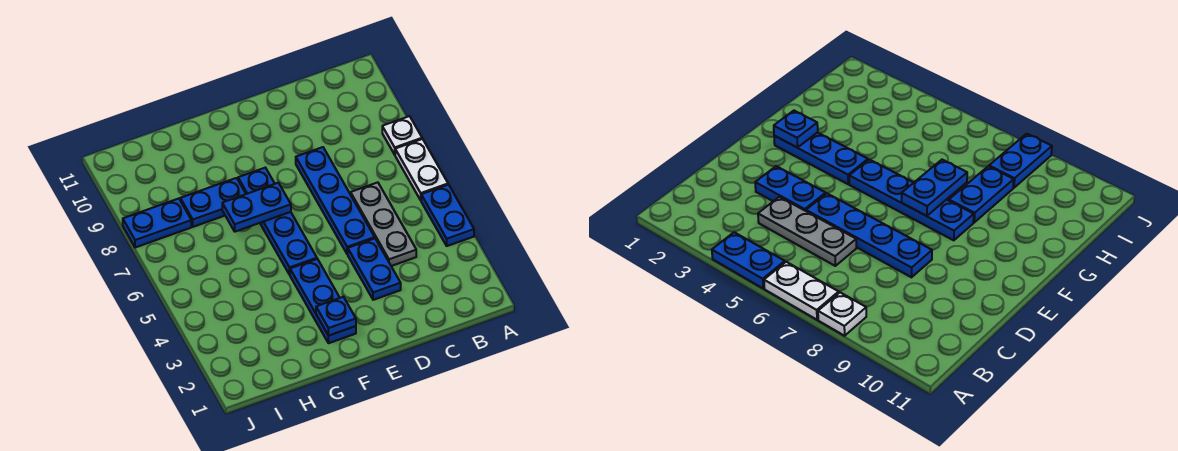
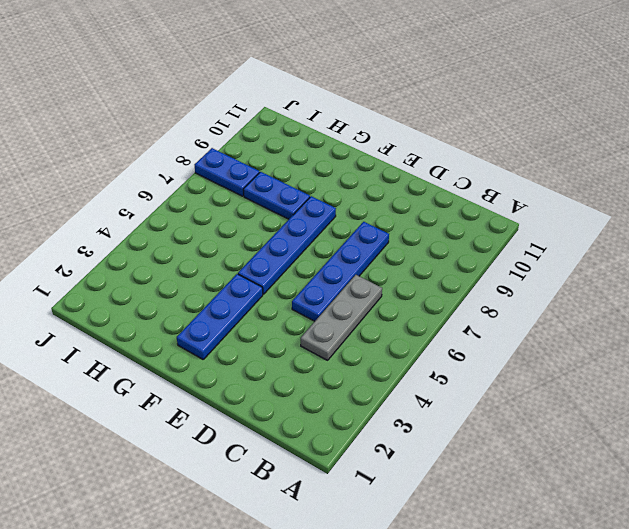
none -> blue plate A4:A5 level 1
none -> white plate A6:A7 level 1
none -> white plate A8 level 1

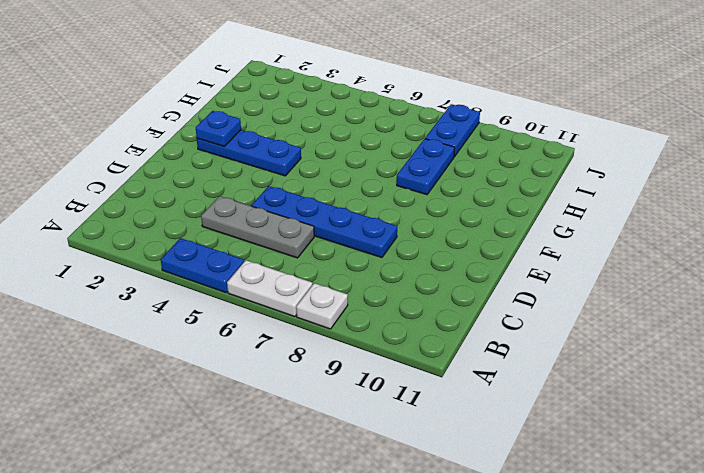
none -> blue plate D3:D4 level 1
none -> blue plate F5:F8 level 1
none -> blue plate F7:G7 level 2

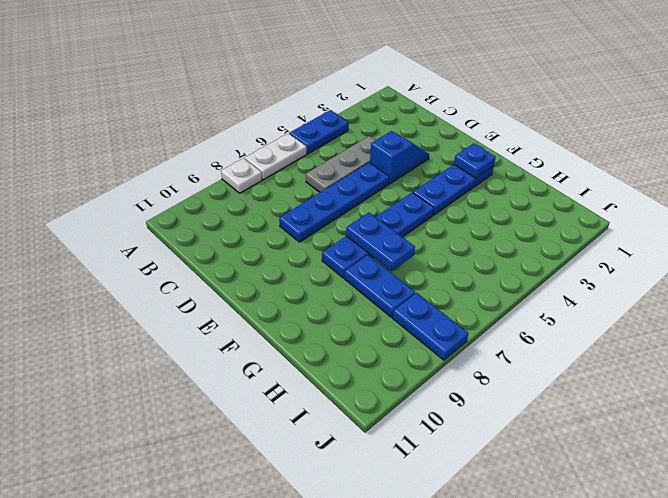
blue slope D3:D4 level 1 top 4 -> blue plate D3:D4 level 1

